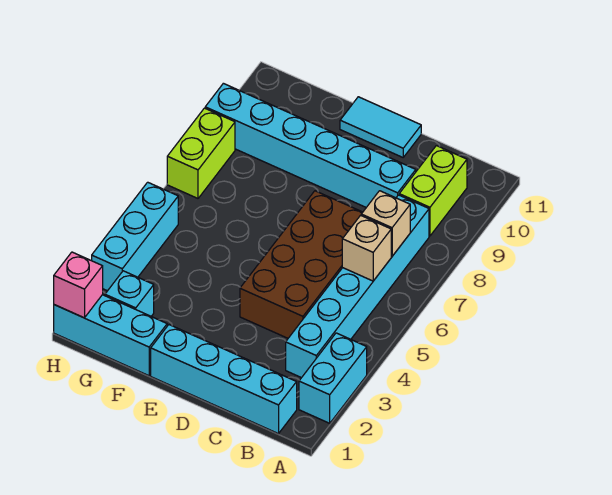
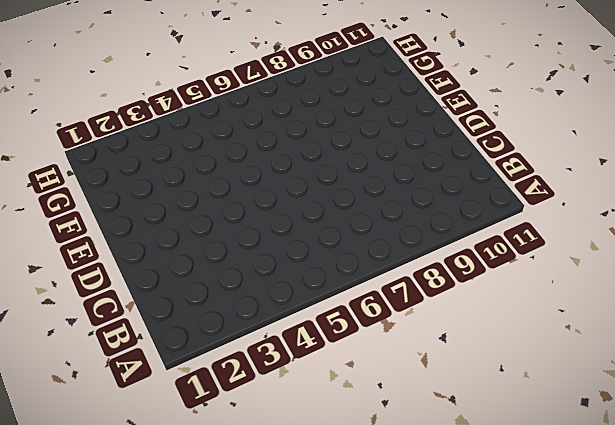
none -> cyan brick A2:A3 level 1
none -> cyan brick B1:E1 level 1
none -> cyan brick B3:B8 level 1

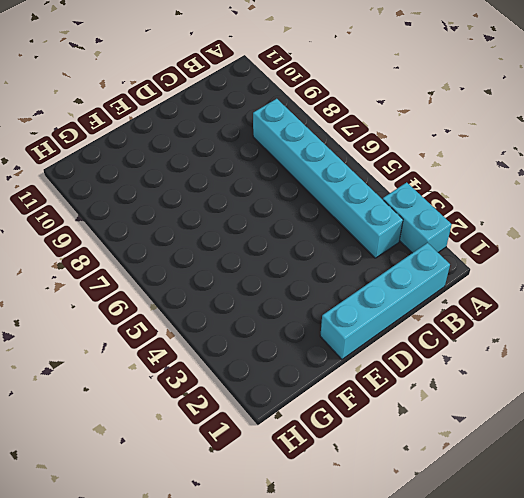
none -> lime brick B9:B10 level 1
none -> brown brick C4:D7 level 1
none -> cyan brick C9:H9 level 1

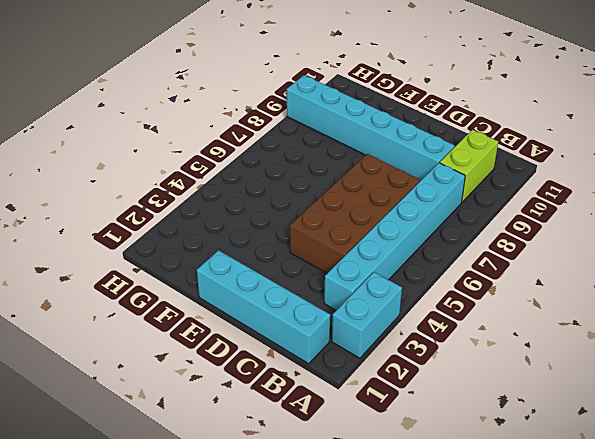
none -> cyan tile D11:E11 level 1
none -> cyan brick F1:H1 level 1
none -> cyan brick G2 level 1

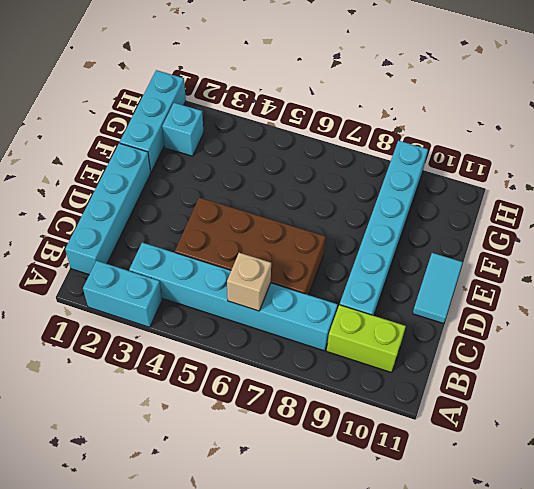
none -> cyan brick H3:H5 level 1
none -> lime brick H7:H8 level 1
none -> tan brick B7 level 2

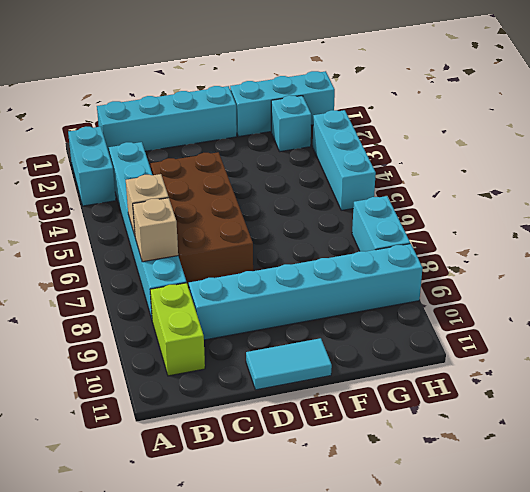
cyan brick H7:H8 level 1 -> lime brick H7:H8 level 1
none -> pink brick H1 level 2

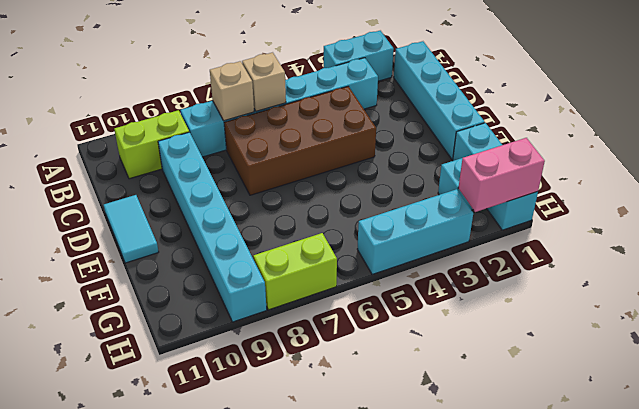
pink brick H1:H2 level 2 -> pink brick H1 level 2

